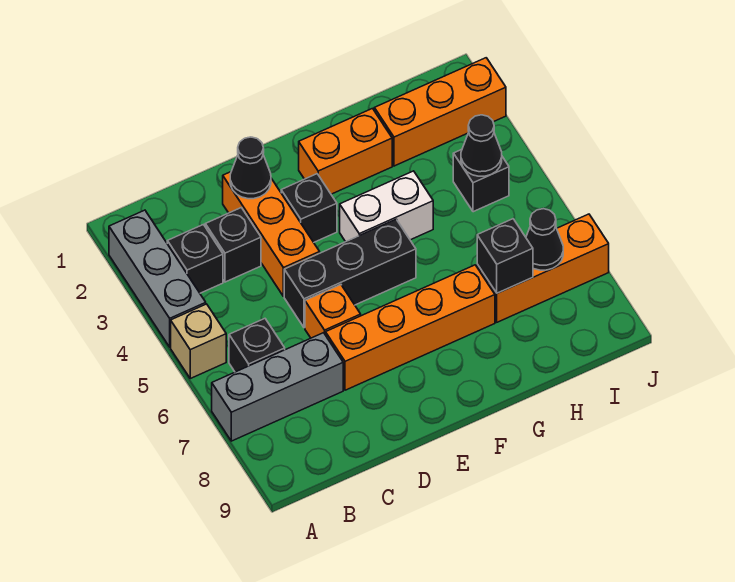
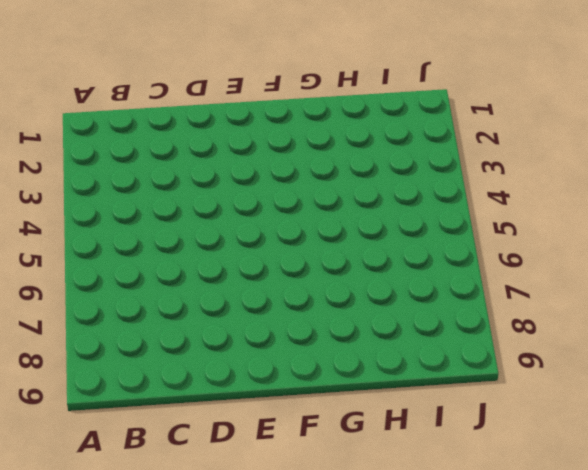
none -> grey brick A2:A4 level 1
none -> tan brick A5 level 1
none -> grey brick A7:C7 level 1

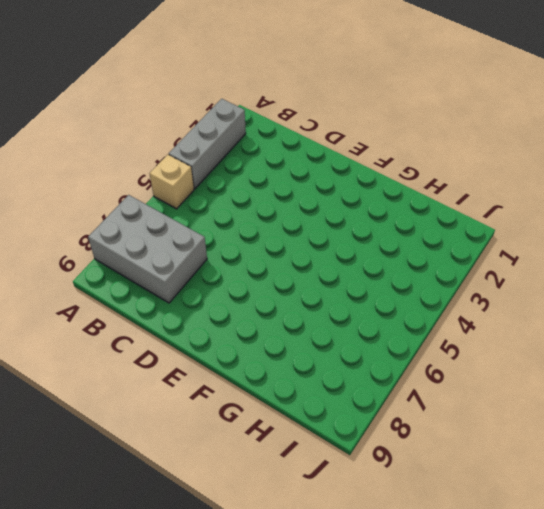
grey brick A7:C8 level 1 -> grey brick A7:C7 level 1
none -> black brick B3 level 1
none -> black brick B6 level 1
none -> black brick C3 level 1

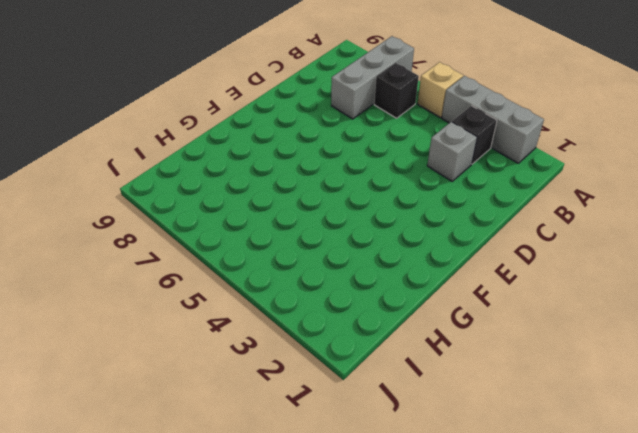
grey brick C3 level 1 -> black brick C3 level 1
none -> orange brick D2:D4 level 1
none -> black brick D5:F5 level 1
none -> orange brick D6 level 1

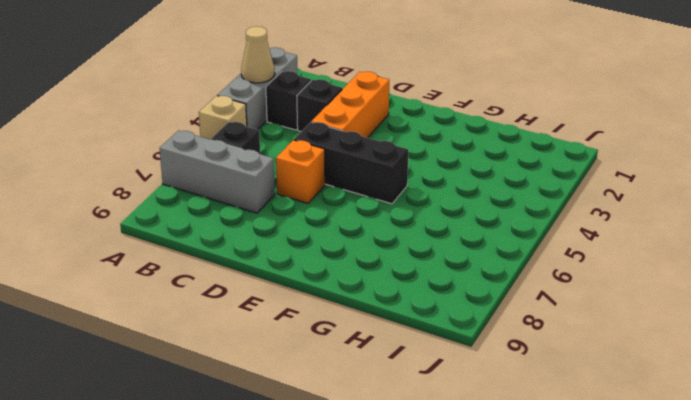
tan cone A3 level 2 -> none
none -> orange brick D7:G7 level 1
none -> black brick E3 level 1
none -> orange brick F2:G2 level 1

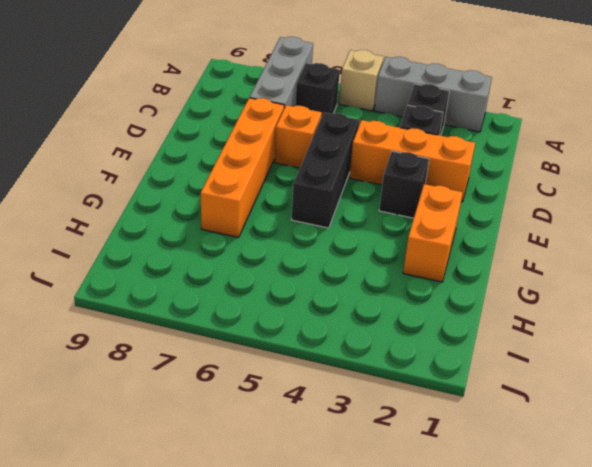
none -> white brick F4:G4 level 1
none -> orange brick H2:J2 level 1
none -> orange brick H7:J7 level 1

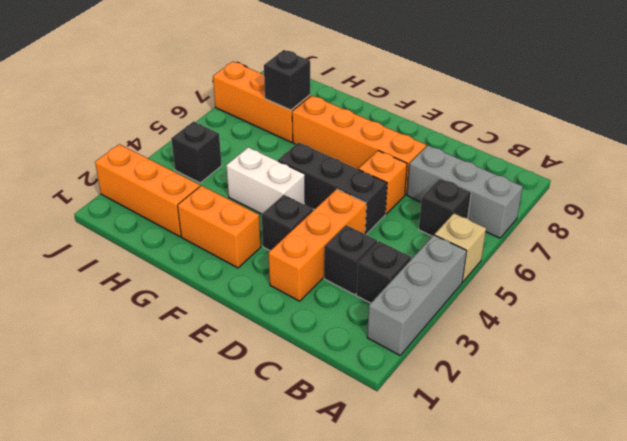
none -> black cone D2 level 2
none -> black cone I4 level 2
none -> black cone I7 level 2

